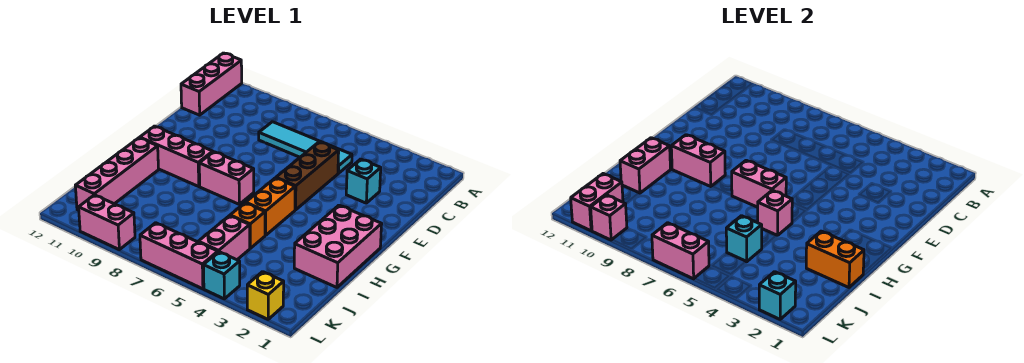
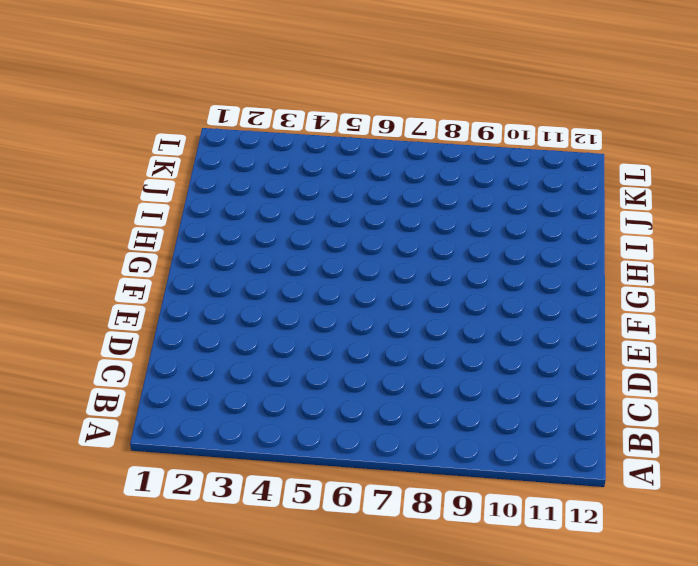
none -> pink brick A12:C12 level 1
none -> cyan tile C5:C8 level 1
none -> cyan brick D3 level 1

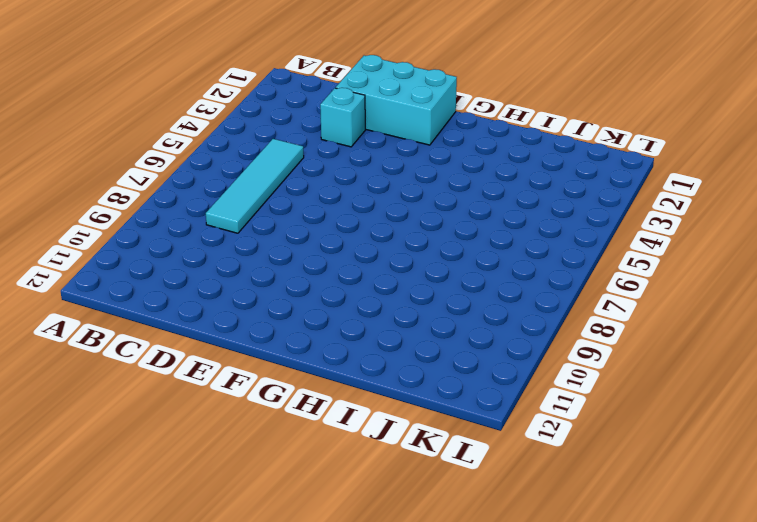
cyan brick D1:F2 level 1 -> none
none -> pink brick A12:C12 level 1
none -> brown brick D5:F5 level 1
none -> pink brick G1:I2 level 1

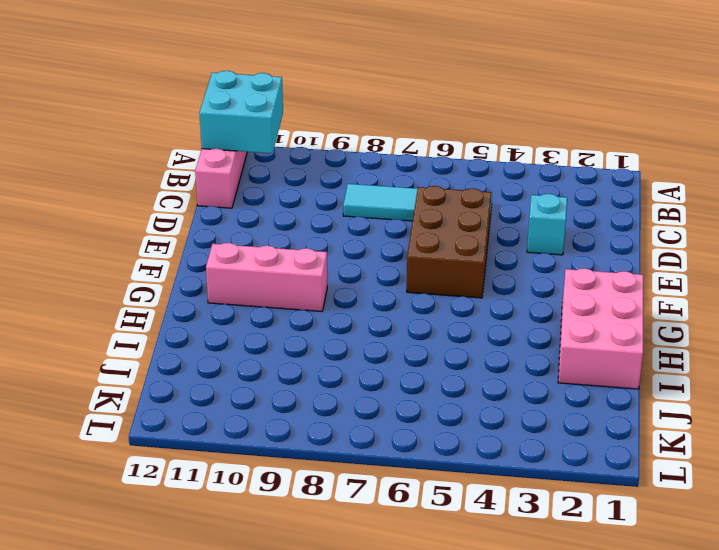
cyan brick A11:B12 level 2 -> none
brown brick D5:F6 level 1 -> brown brick D5:F5 level 1
none -> orange brick G5:H5 level 1
none -> pink brick G7:G8 level 1
none -> pink brick H11:K11 level 1

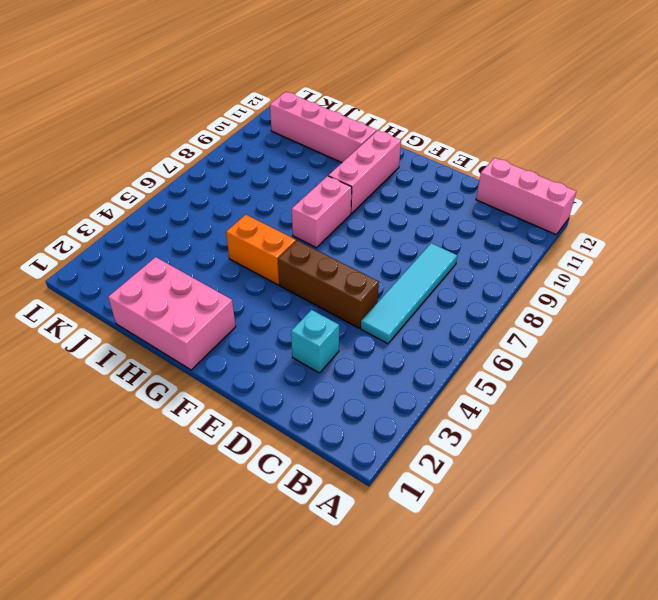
none -> orange brick I5 level 1
none -> pink brick J5:K5 level 1
none -> yellow brick L2 level 1

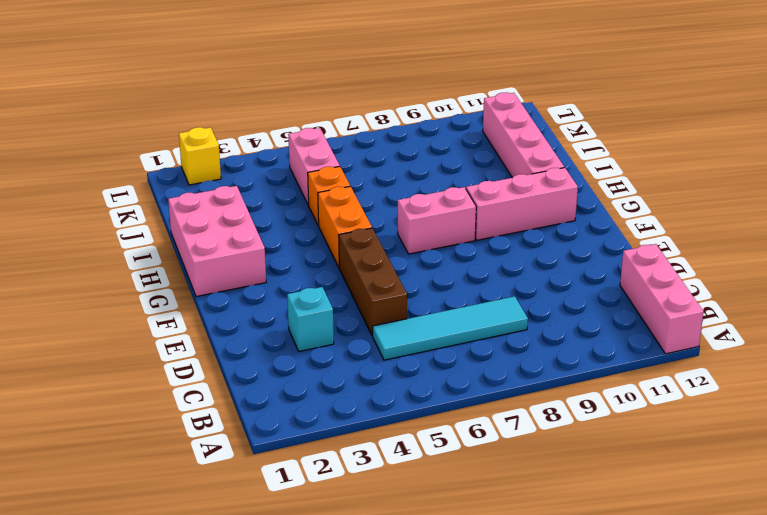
none -> cyan brick L4 level 1
none -> pink brick L5:L7 level 1
none -> pink brick L9:L10 level 1

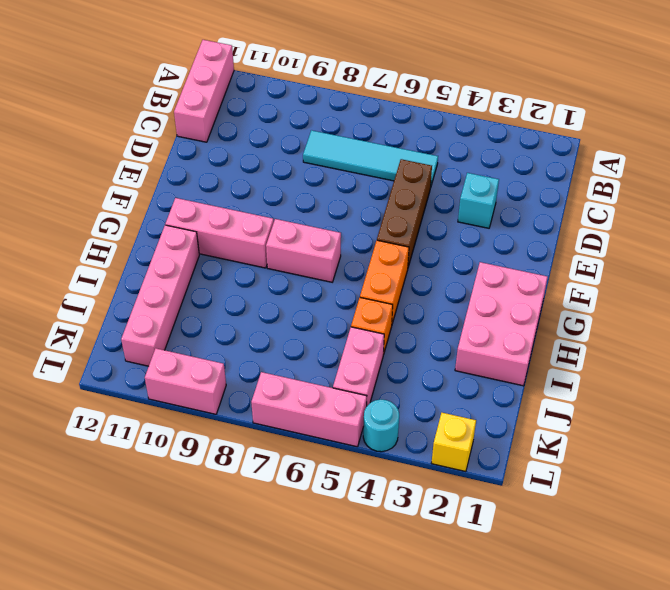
cyan round brick L4 level 1 -> cyan brick L4 level 1
none -> pink brick G6:G7 level 2
none -> pink brick G9:G10 level 2
none -> pink brick H5 level 2

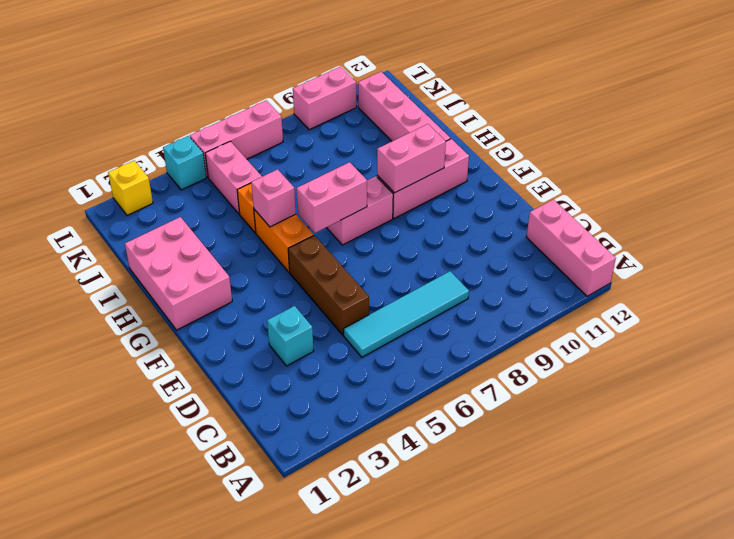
none -> pink brick H11:I11 level 2
none -> orange brick I1:I2 level 2
none -> cyan brick J5 level 2

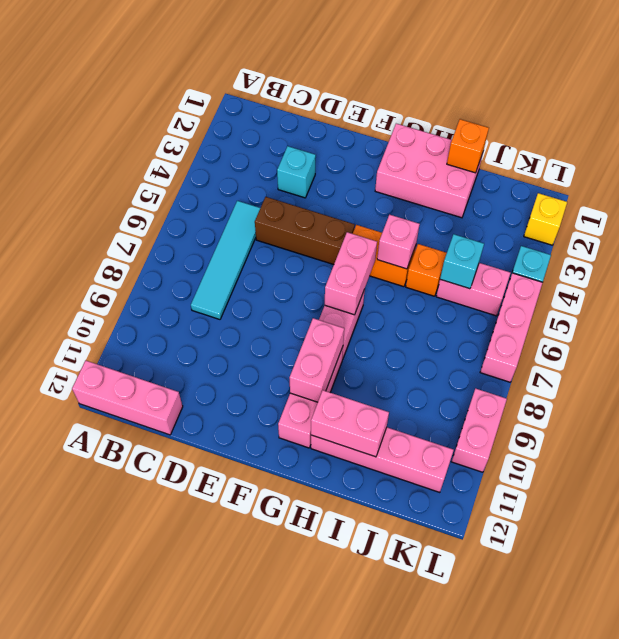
orange brick I1 level 2 -> orange brick I1:I2 level 2
none -> pink brick K11:L11 level 2
none -> cyan brick L2 level 2
none -> pink brick L6:L7 level 2

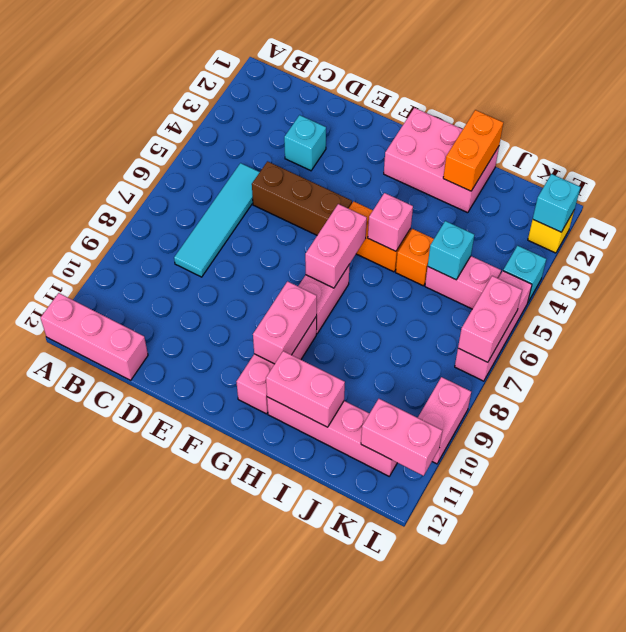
none -> pink brick L10 level 2

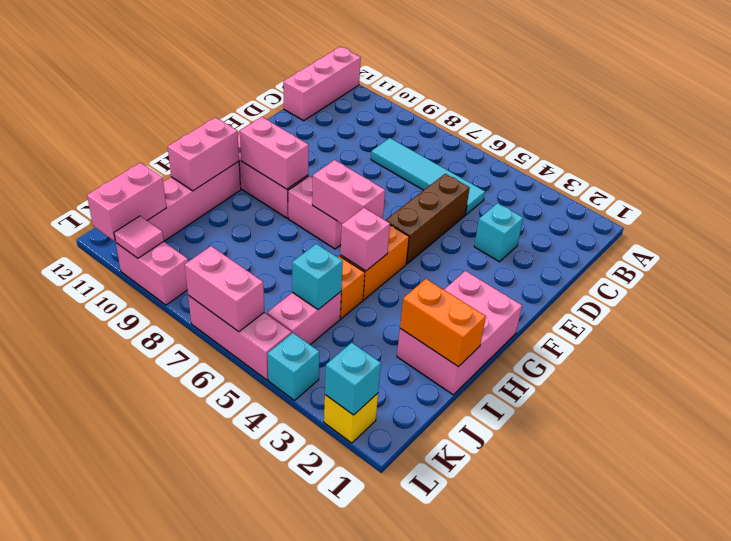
pink tile L10 level 2 -> pink brick L10 level 2

